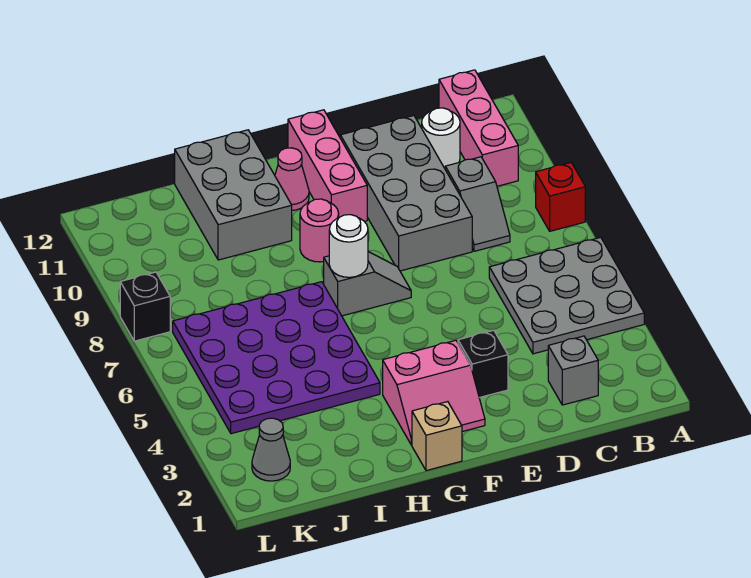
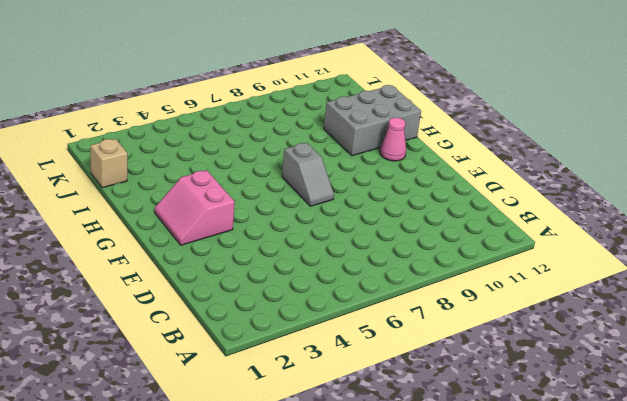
tan brick J1 level 1 -> tan brick G1 level 1
none -> grey plate A4:C6 level 1
none -> red brick A8 level 1
none -> pink brick B10:B12 level 1

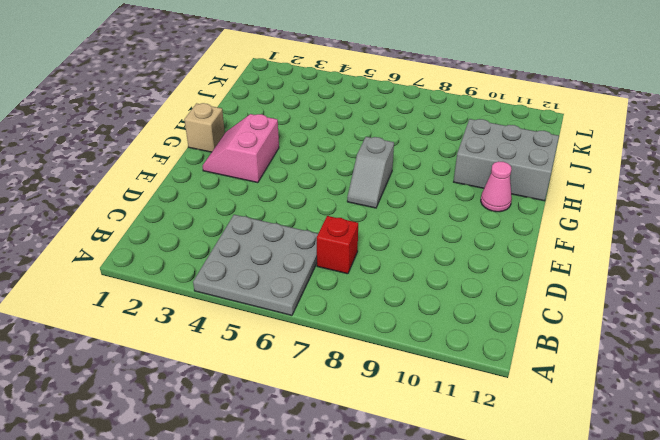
red brick C7 level 1 -> red brick A8 level 1
none -> pink brick B10:B12 level 1
none -> grey brick C2 level 1
none -> grey slope C8:C9 level 1 top 9

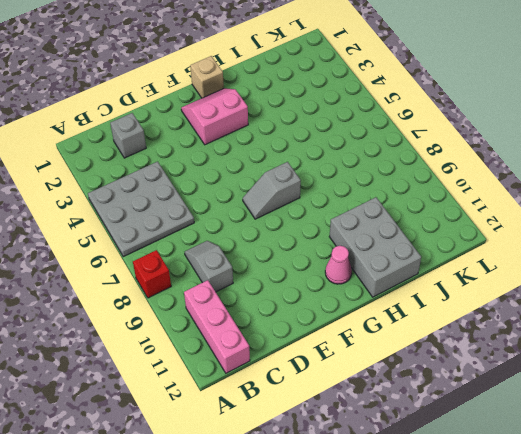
none -> white round brick C11 level 1
none -> grey brick D8:E11 level 1
none -> black brick E3 level 1

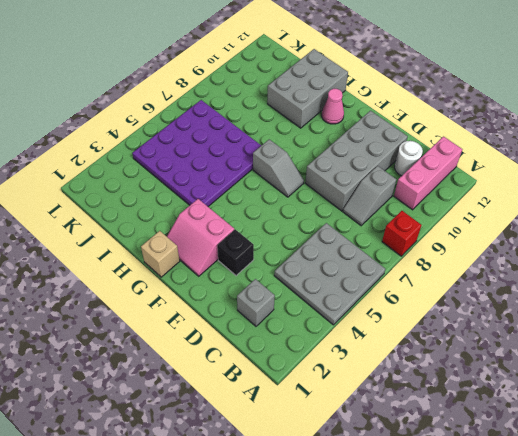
none -> pink brick F10:F12 level 1
none -> pink round brick G9 level 1
none -> grey cone K2 level 1

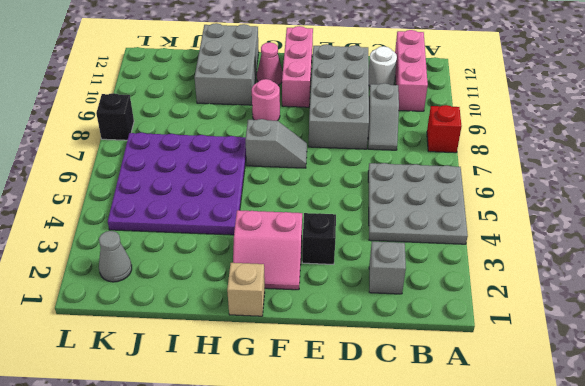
none -> white round brick G7 level 2

